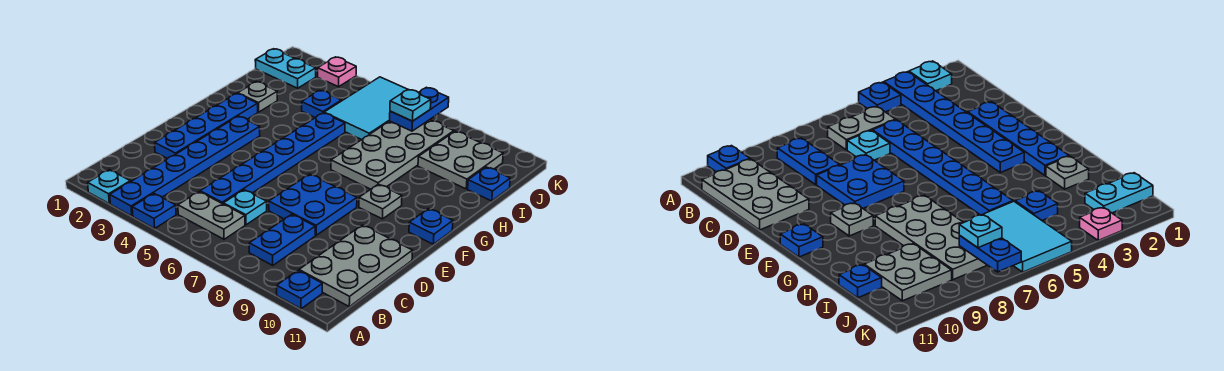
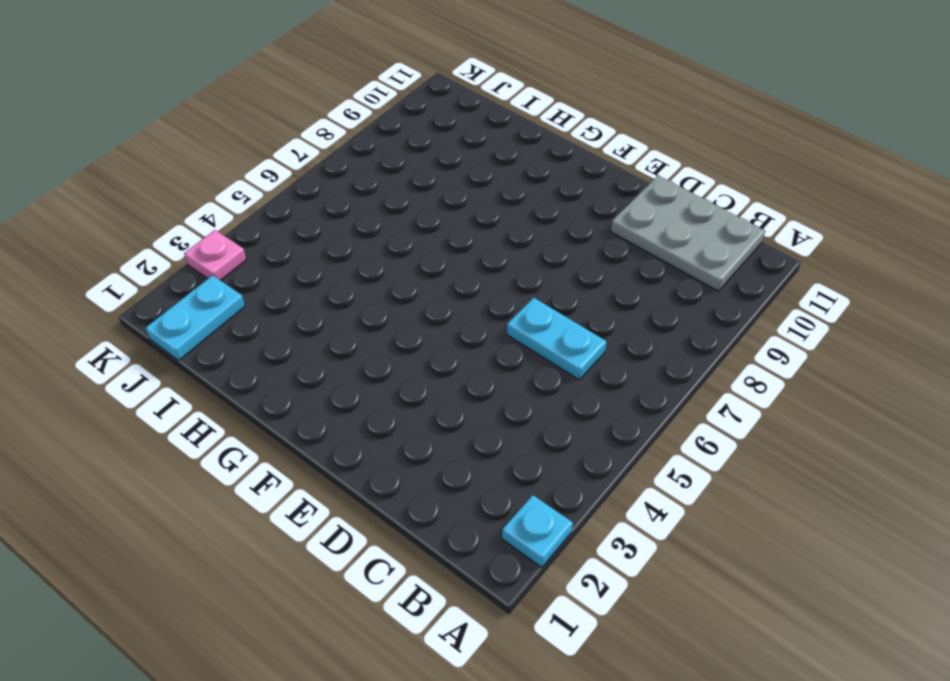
cyan plate C6:D6 level 1 -> cyan plate C6 level 1
none -> blue plate A3:F3 level 1
none -> blue plate A4 level 1
none -> blue plate A10 level 1

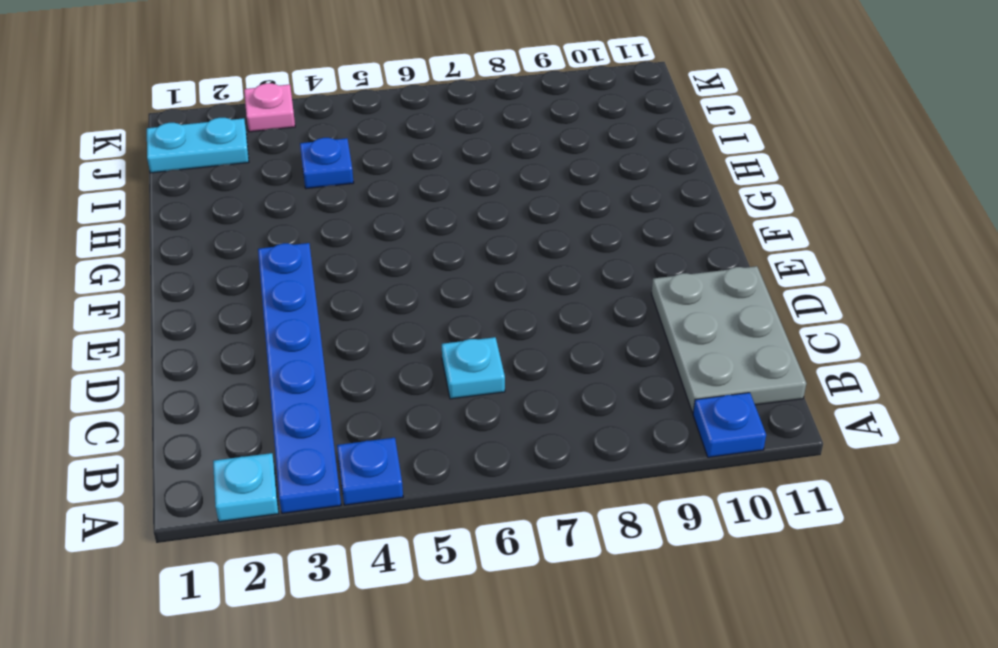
none -> grey plate B5:B6 level 1
none -> blue plate B8:C8 level 1
none -> blue plate C5:H5 level 1

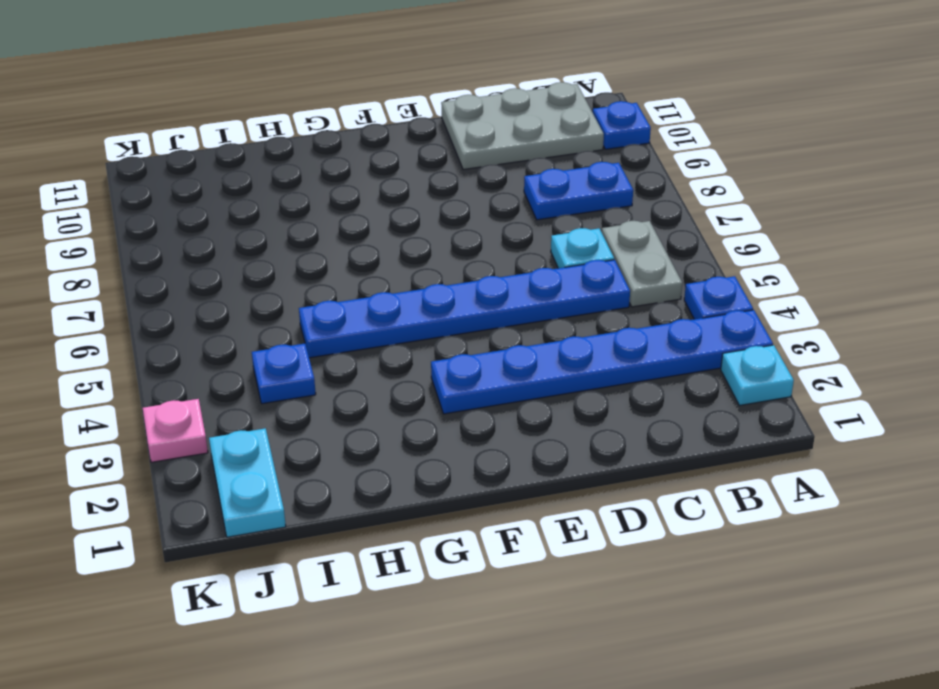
none -> blue plate D2:G2 level 1
none -> blue plate D7:E8 level 1
none -> grey plate F9 level 1

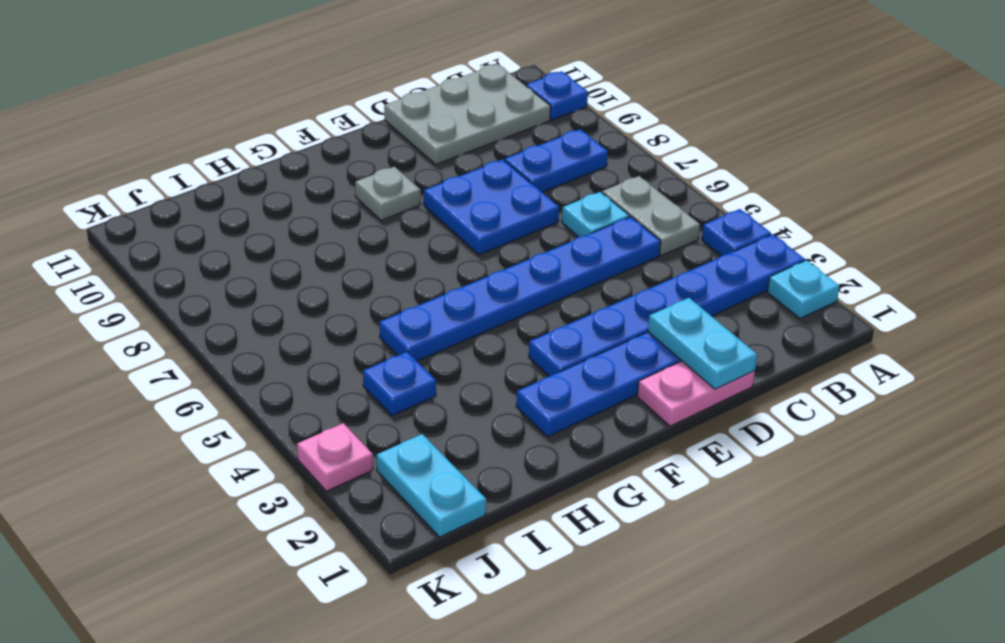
pink plate D1:E1 level 1 -> none
cyan plate D1:D2 level 2 -> none
none -> blue plate F11 level 1
none -> grey plate G7:J8 level 1
none -> grey plate H2 level 1

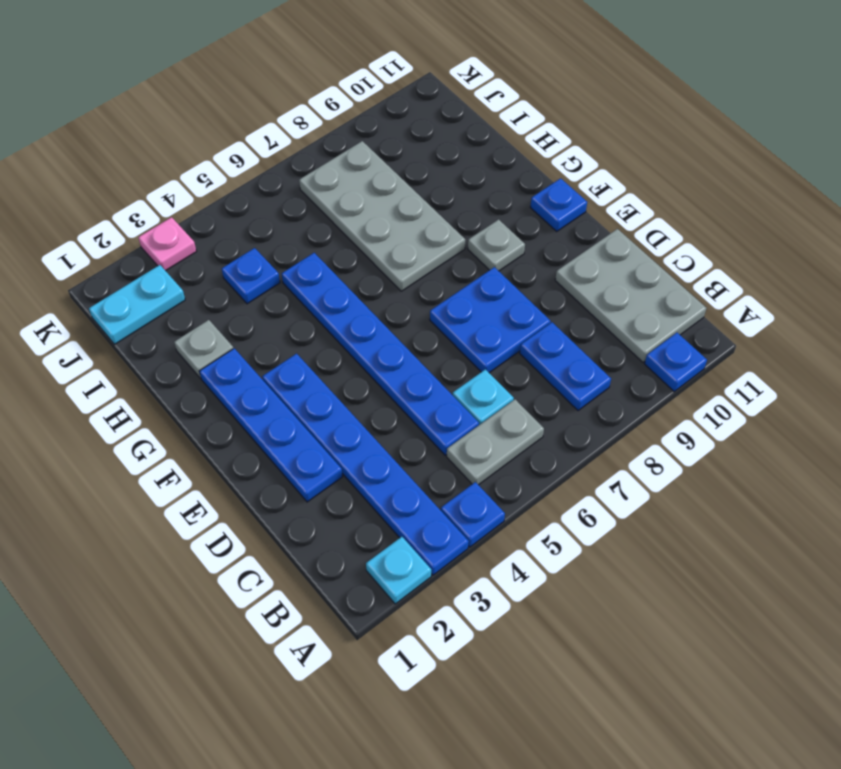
none -> cyan tile I5:K6 level 1
none -> grey plate I9:J10 level 1
none -> blue plate I11 level 1

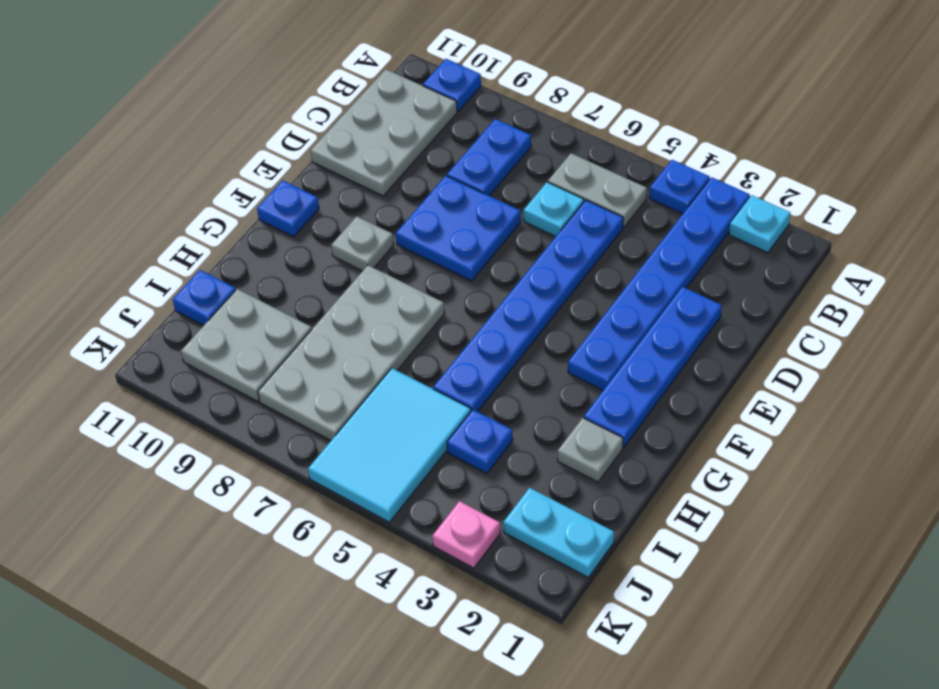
none -> blue plate J7:K7 level 2
none -> cyan plate J7 level 3

